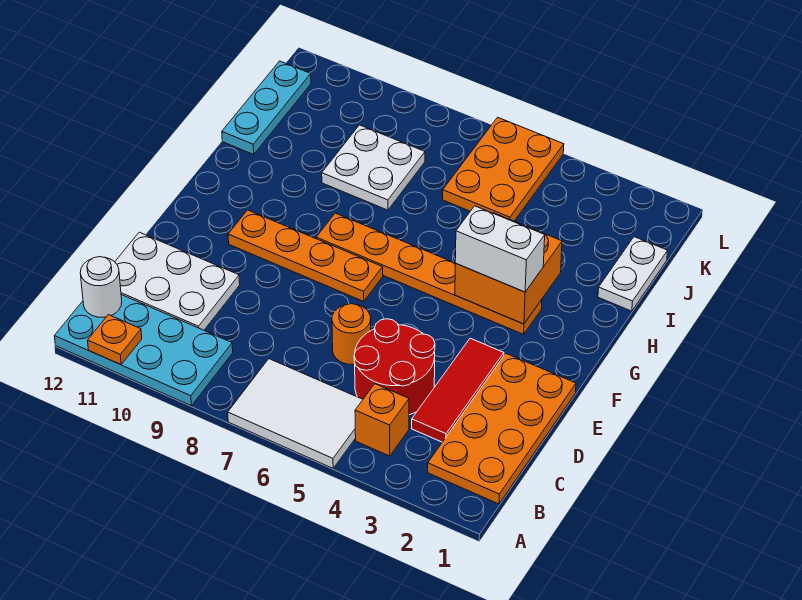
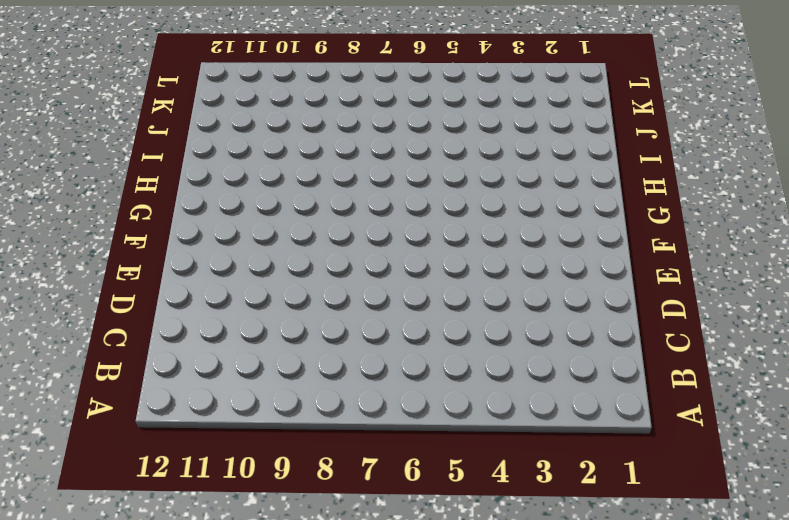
none -> white tile A5:B7 level 1
none -> cyan plate A9:B12 level 1
none -> orange plate B1:E2 level 1

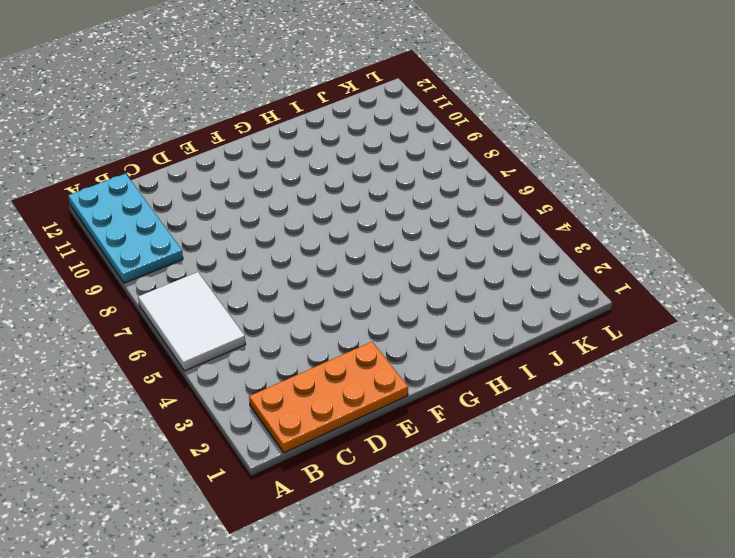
none -> orange brick B4 level 1
none -> red tile C3:E3 level 1
none -> red round brick C4:D5 level 1

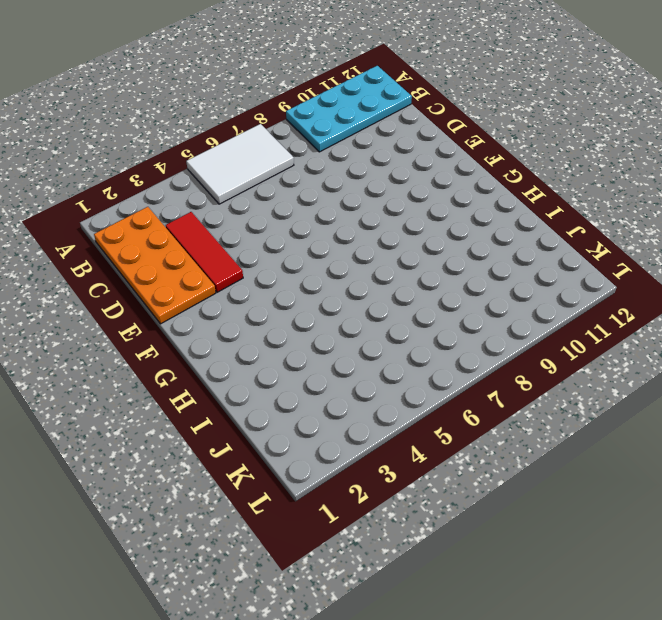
none -> orange brick B4 level 1
none -> red round brick C4:D5 level 1
none -> white plate C10:D12 level 1

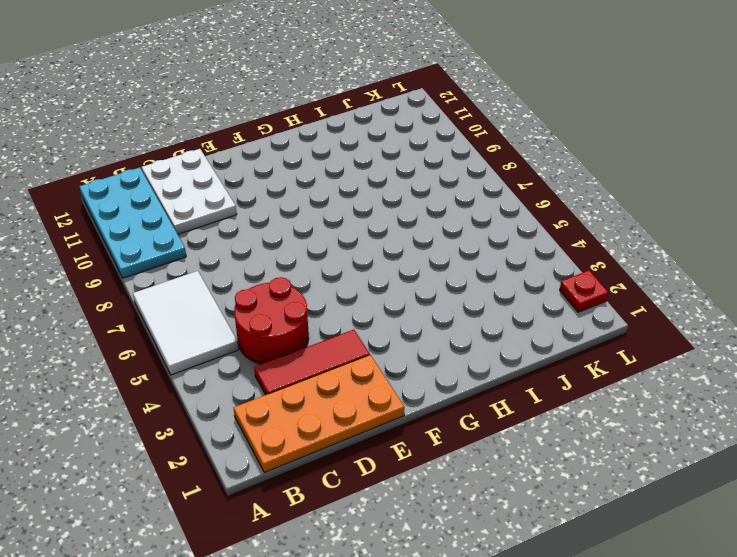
red plate L2 level 1 -> none
none -> orange brick B4 level 1
none -> orange round brick D6 level 1
none -> orange plate F7:F10 level 1

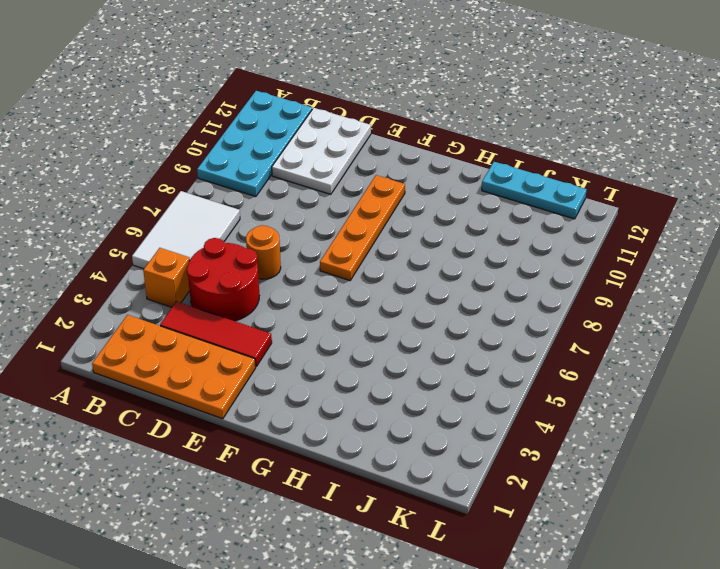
none -> orange plate G3:G8 level 1
none -> white plate I1:J1 level 1
none -> white plate I8:J9 level 1

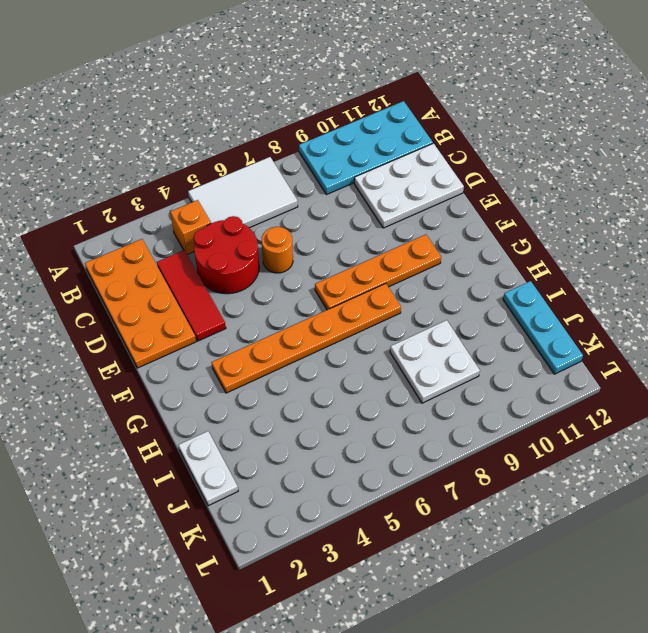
none -> orange plate J5:L6 level 1
none -> orange plate A11 level 2
none -> white round brick B12 level 2

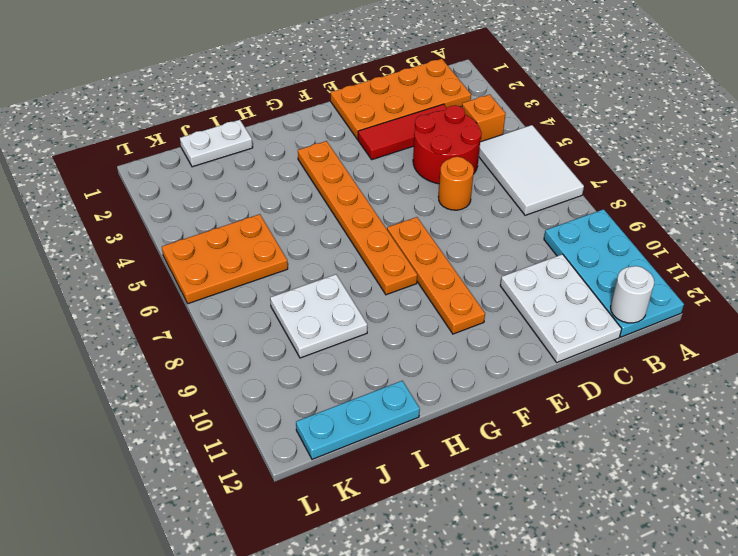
none -> orange plate A11 level 2
none -> orange brick G3:H4 level 2
none -> white brick G3:G4 level 3

